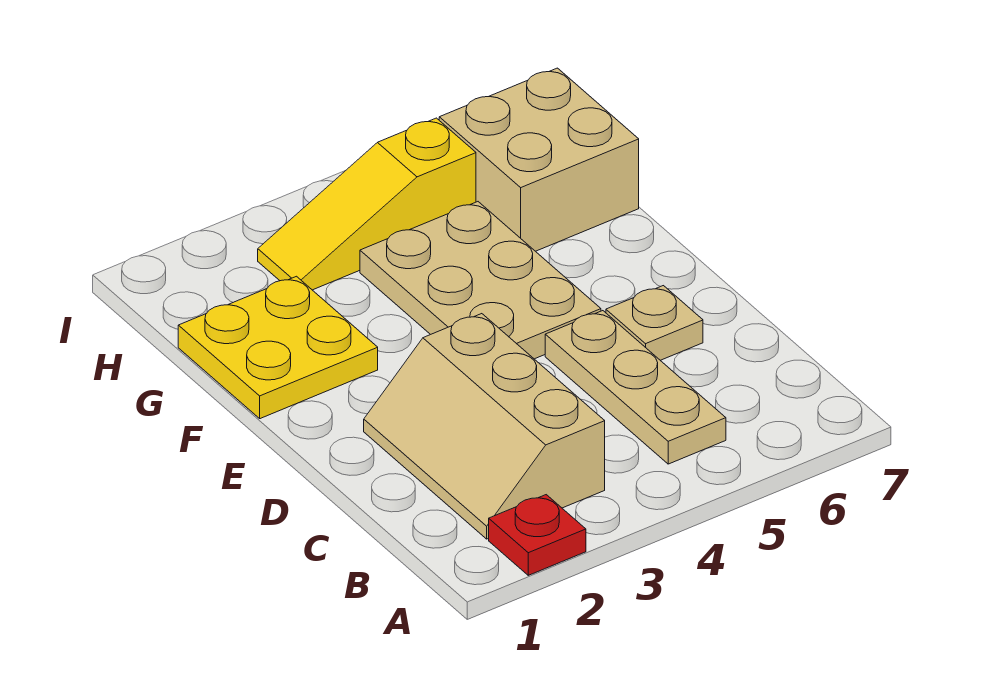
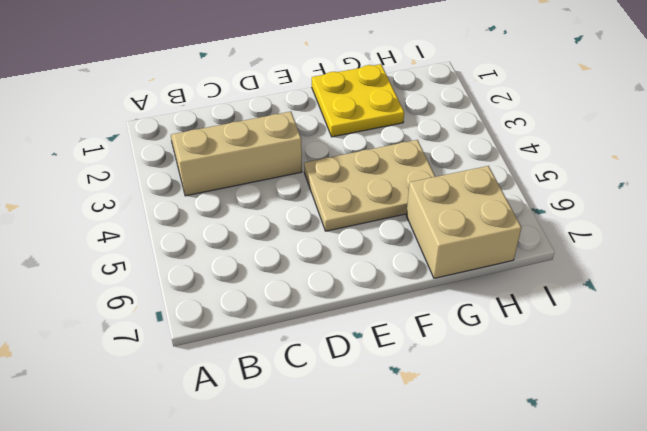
none -> red plate A2 level 1
none -> tan plate B5:D5 level 1

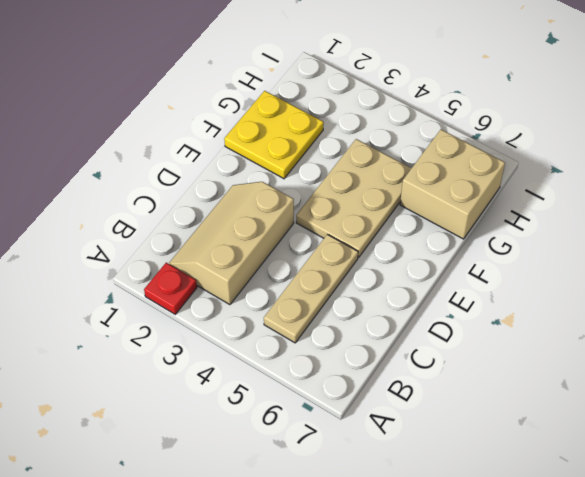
none -> tan plate D6 level 1
none -> yellow slope H3:H5 level 1 top 5

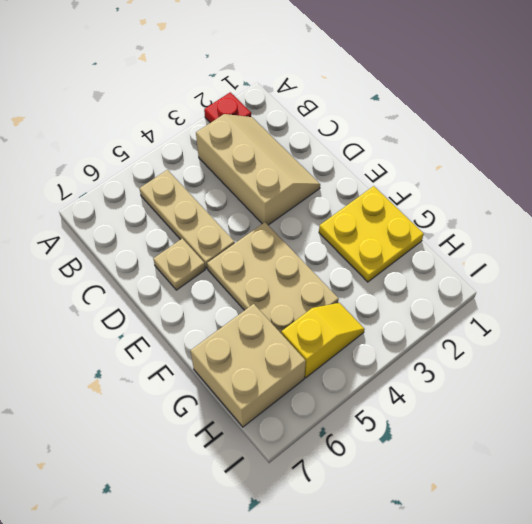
yellow slope H4:H5 level 1 top 5 -> yellow slope H3:H5 level 1 top 5

